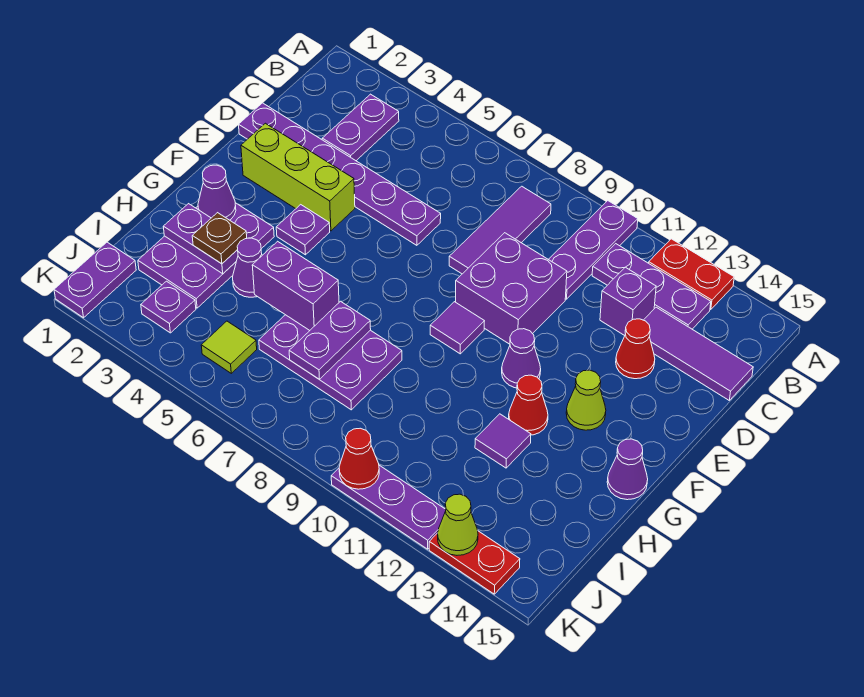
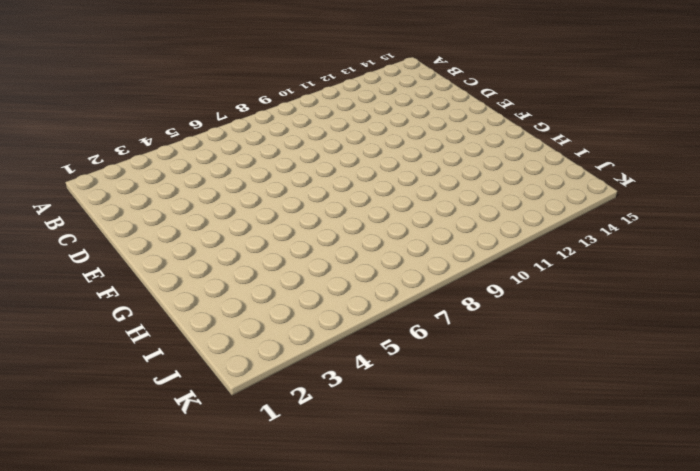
none -> purple plate A10:C10 level 1
none -> red plate A12:A13 level 1
none -> purple plate B3:C3 level 1
none -> purple tile B8:D8 level 1

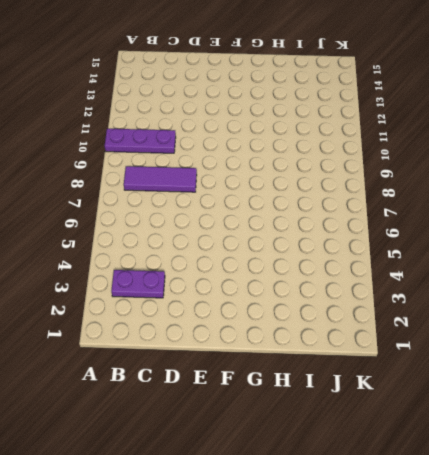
none -> red plate A12:A13 level 1
none -> purple plate B11:B13 level 1
none -> purple brick C12 level 1
none -> purple tile C13:C15 level 1

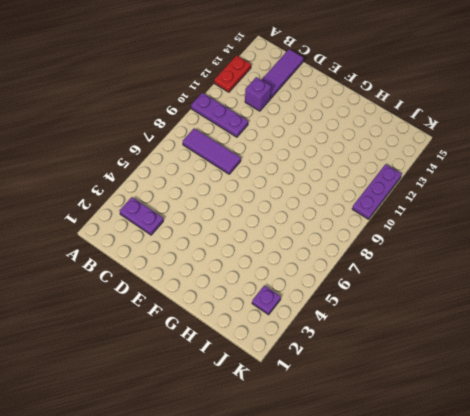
none -> purple plate B11:B13 level 1
none -> purple plate D1:D6 level 1
none -> purple brick D9:E10 level 1
none -> red cone D13 level 1

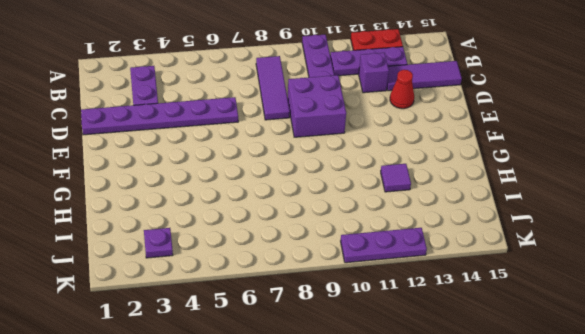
none -> lime brick E2:E4 level 1
none -> purple plate F4 level 1
none -> purple tile F9 level 1
none -> purple cone F11 level 1

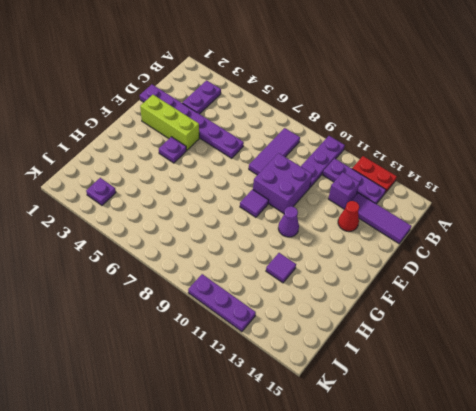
none -> lime cone F13 level 1
none -> purple plate G2:I3 level 1
none -> red cone G12 level 1
none -> purple cone G15 level 1

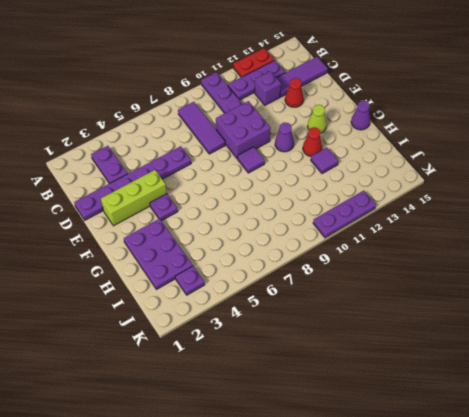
none -> purple cone H4 level 1
none -> purple plate H6:I8 level 1
none -> purple plate J1:K1 level 1
none -> lime tile J5 level 1

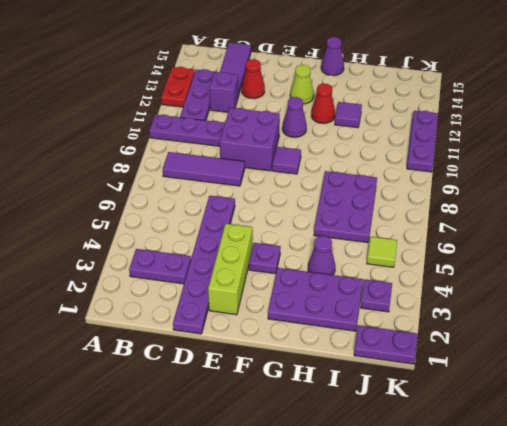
none -> red plate K13:K14 level 1
none -> purple cone G2 level 2
none -> purple plate H2:H3 level 2
none -> purple brick H5:H6 level 2

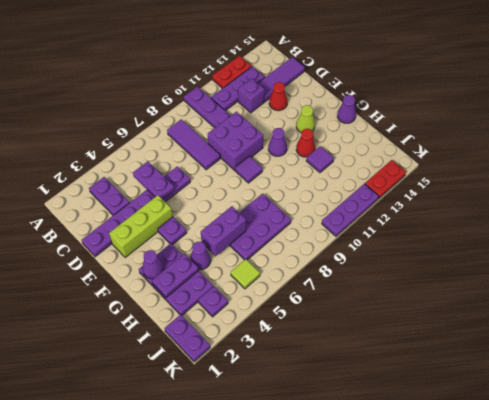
purple plate C5:D5 level 2 -> purple plate H7:I7 level 2
none -> red cone K10 level 2
none -> lime cone K13 level 2
none -> brown plate H3 level 3

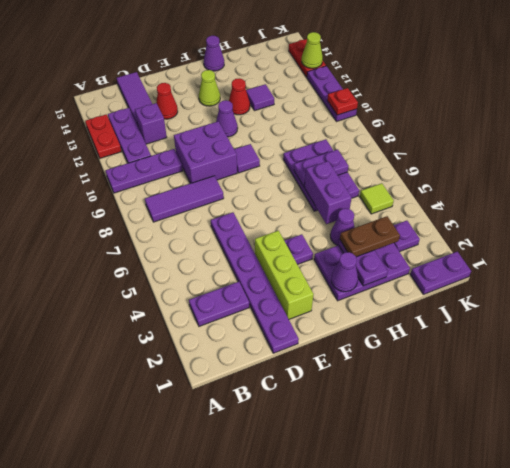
brown plate H3:I3 level 3 -> brown plate H3 level 3
red plate K10 level 2 -> red cone K10 level 2

